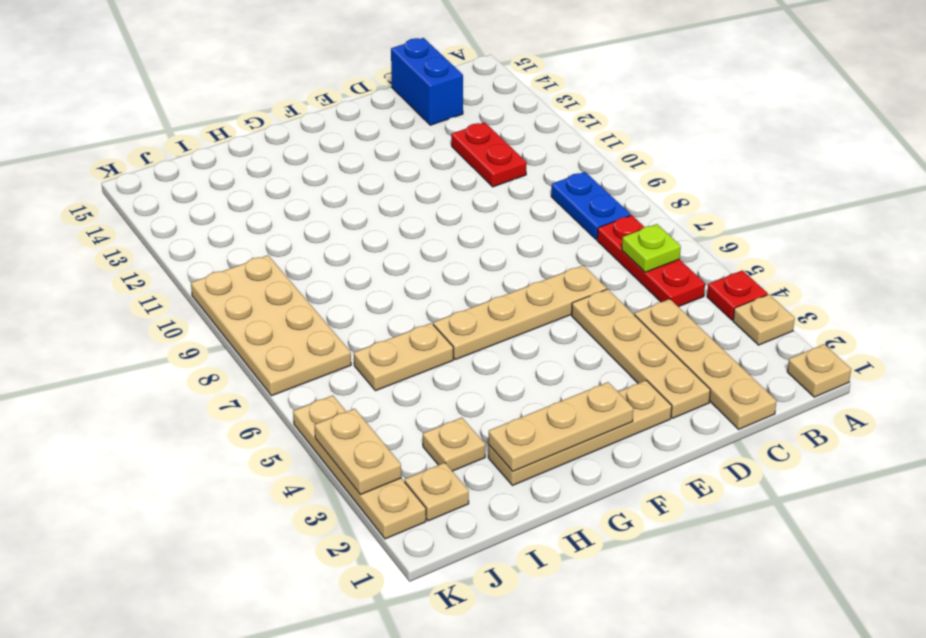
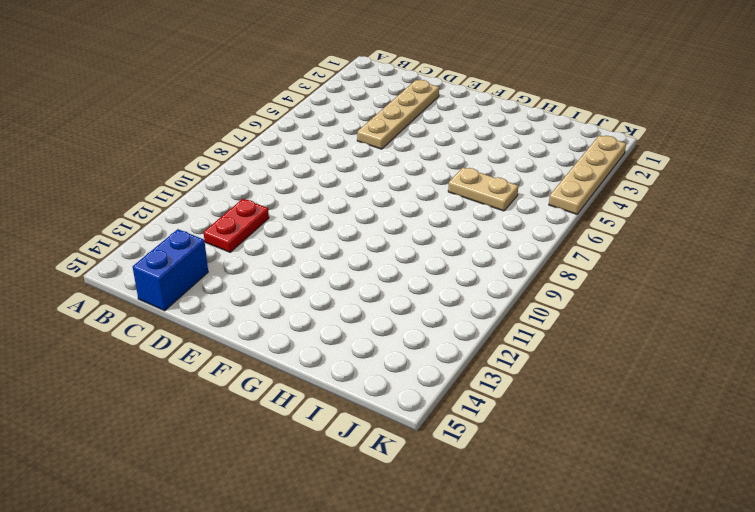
none -> tan plate A1 level 1
none -> tan plate A3 level 1
none -> red plate A4 level 1

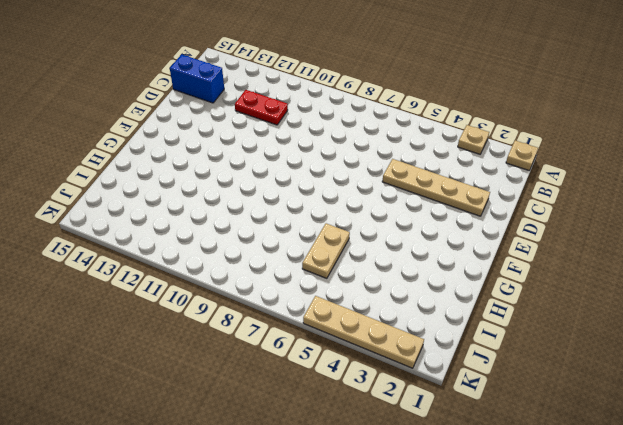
none -> red plate A4 level 1
none -> red plate B5:B7 level 1
none -> blue plate B8:B9 level 1

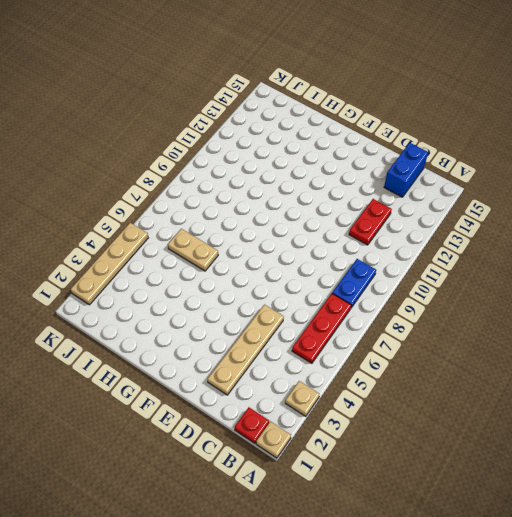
red plate B1 level 1 -> red plate A4 level 1
none -> tan plate C1:C4 level 1
none -> tan plate D6:G6 level 1
none -> tan plate E2:H2 level 1

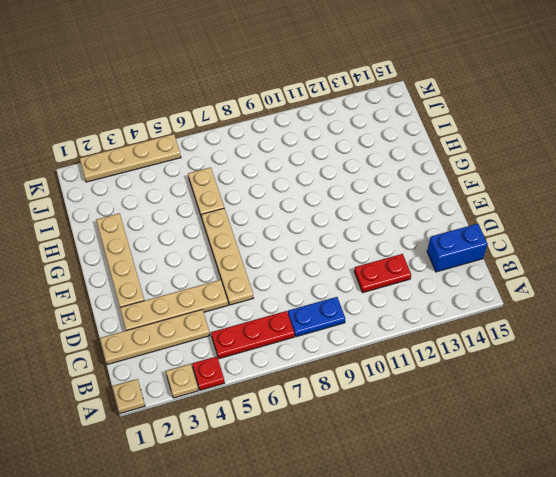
none -> tan plate I3 level 1
none -> tan plate J2 level 1
none -> tan plate J7:K10 level 1

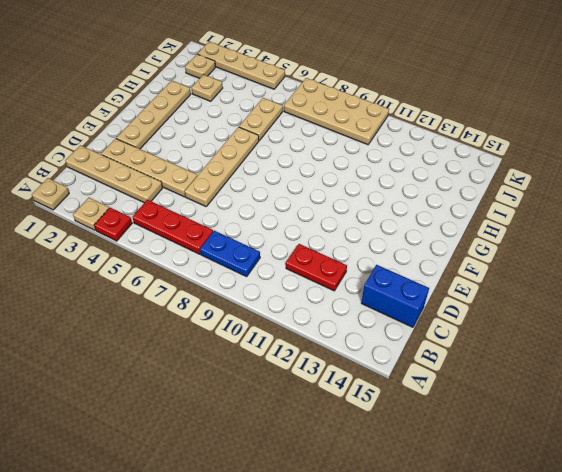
none -> lime plate B6 level 2
none -> tan plate F2:H2 level 2
none -> tan plate K3:K4 level 2

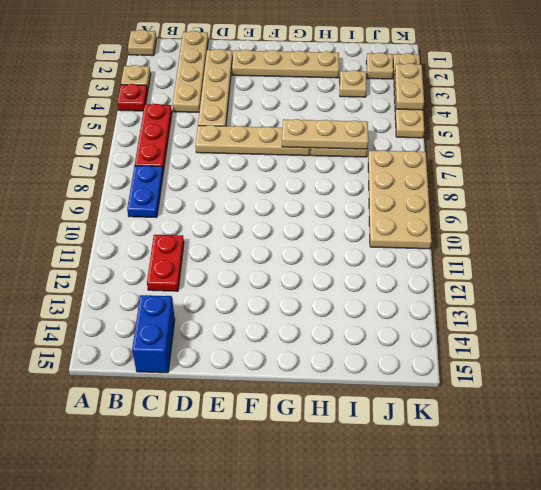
tan plate G6:I6 level 2 -> tan plate F2:H2 level 2
none -> lime plate B6 level 2

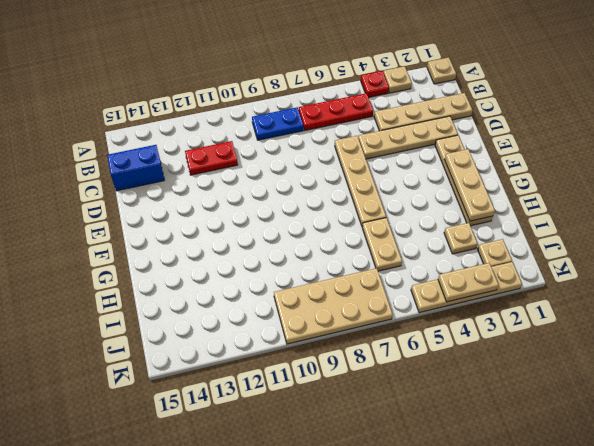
none -> lime plate B6 level 2

